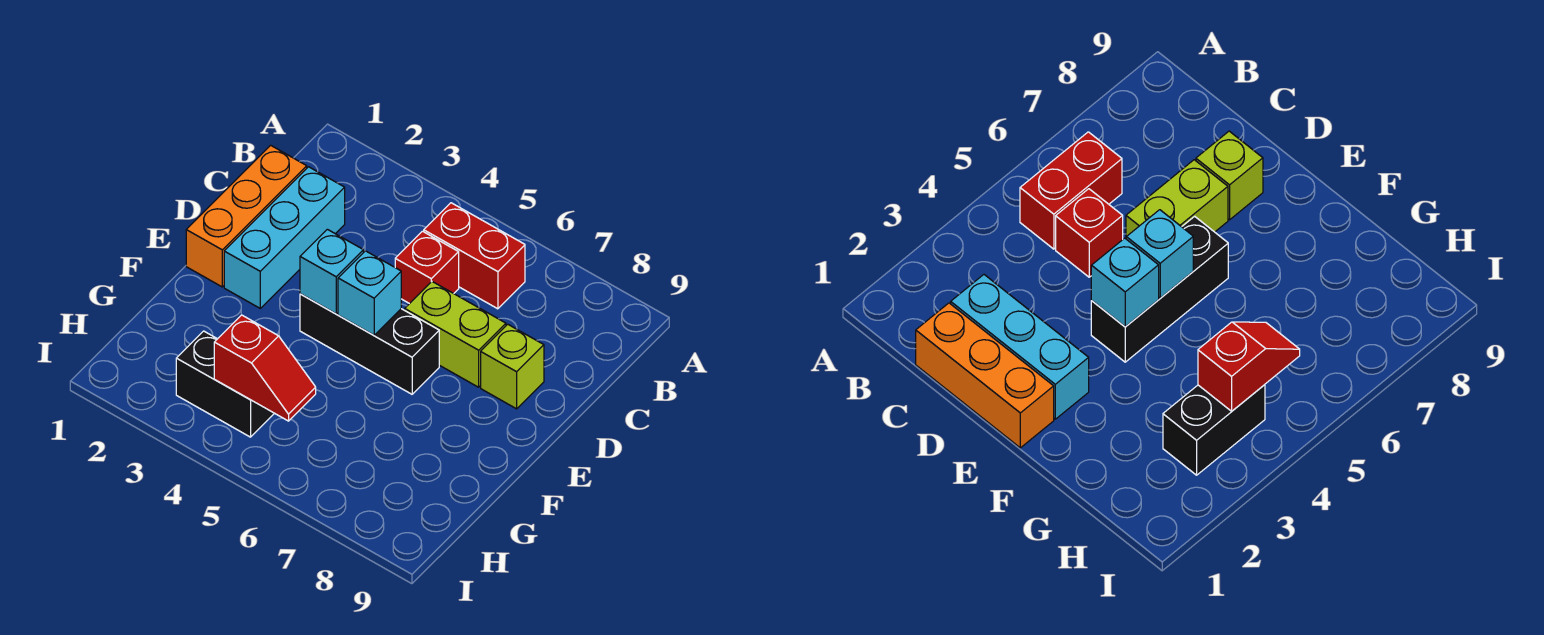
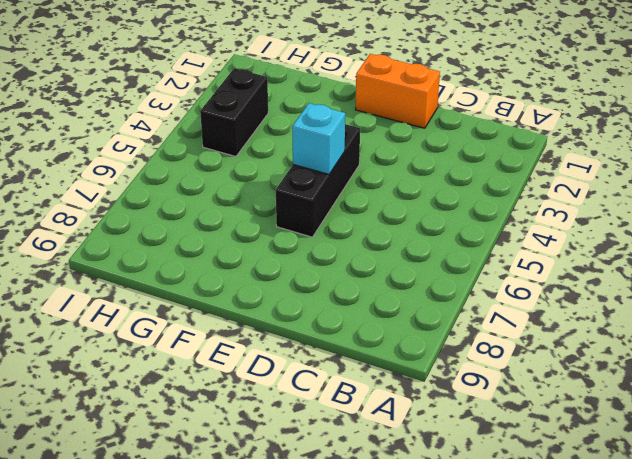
orange brick D1:E1 level 1 -> orange brick C1:E1 level 1
none -> red brick B5:B6 level 1
none -> cyan brick C2:E2 level 1

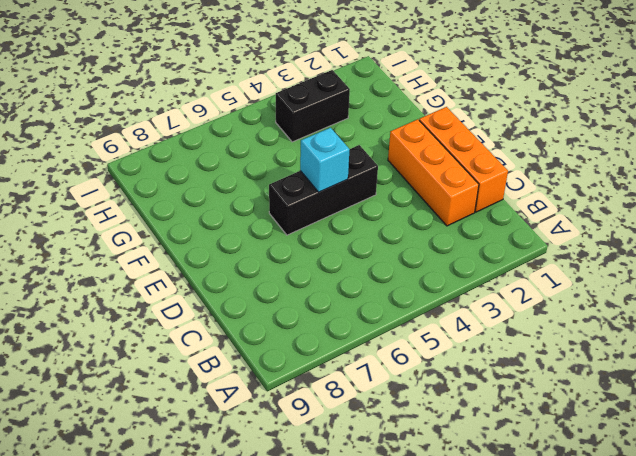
orange brick C2:E2 level 1 -> cyan brick C2:E2 level 1
none -> red brick B5:B6 level 1
none -> red brick C5 level 1

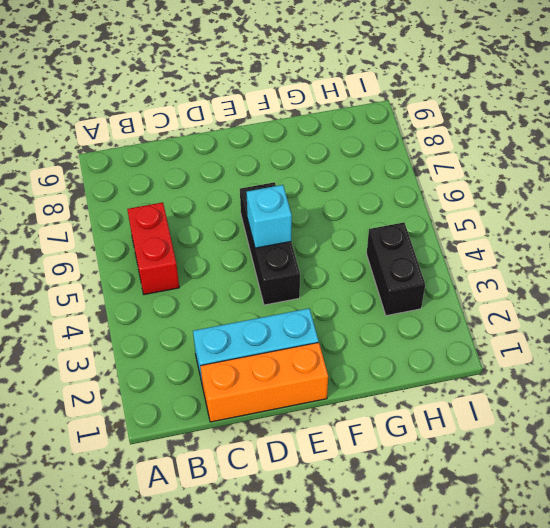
none -> red brick C5 level 1
none -> lime brick D6:D7 level 1

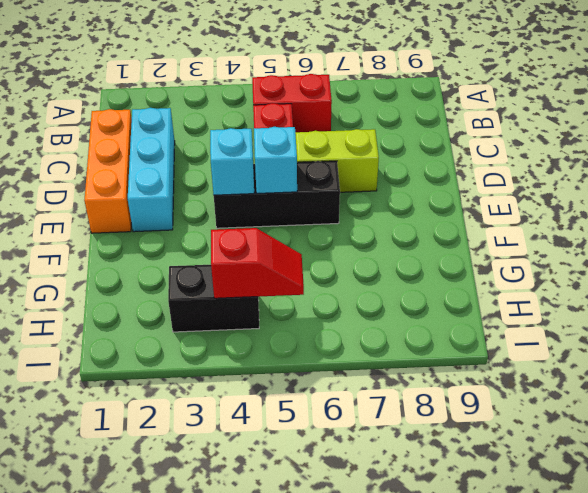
none -> lime brick D8 level 1

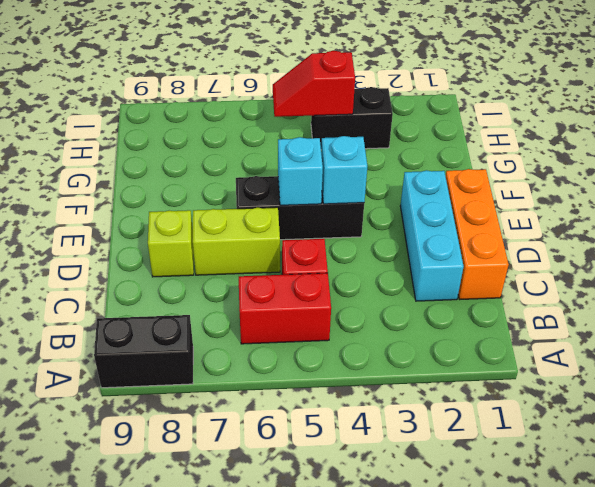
black brick A8:A9 level 1 -> none

